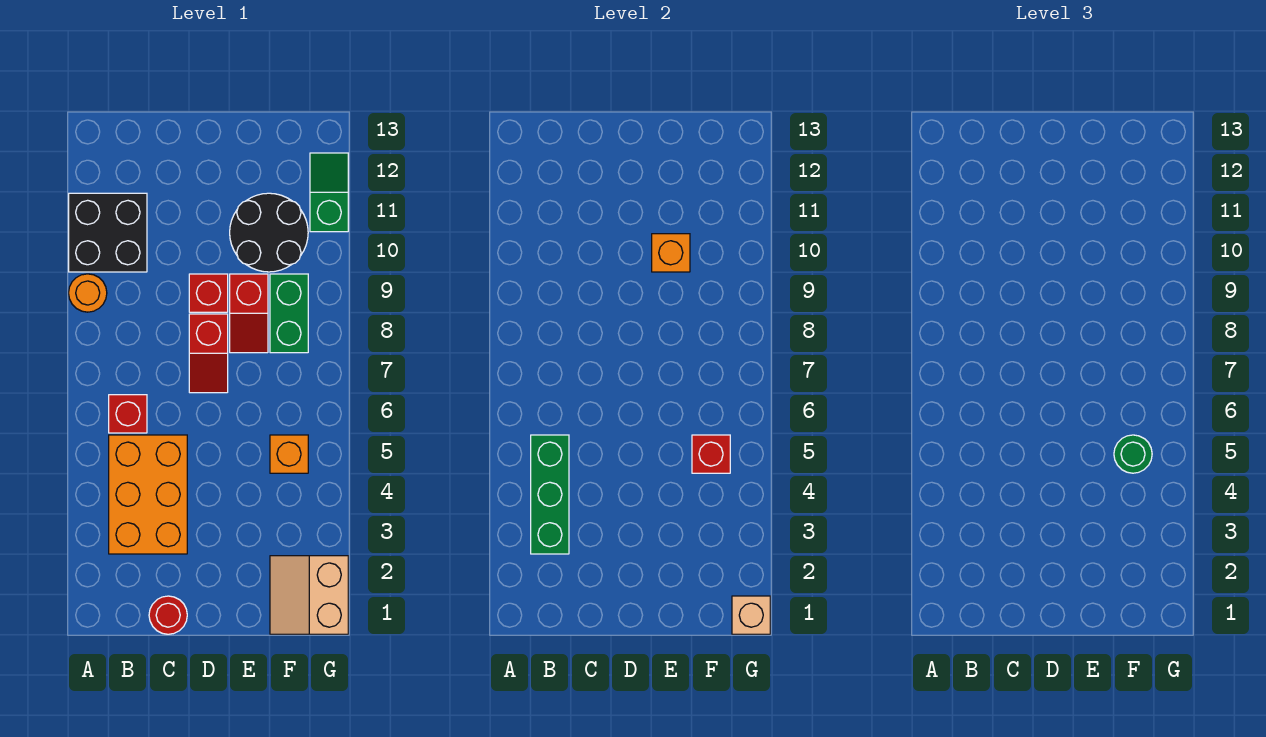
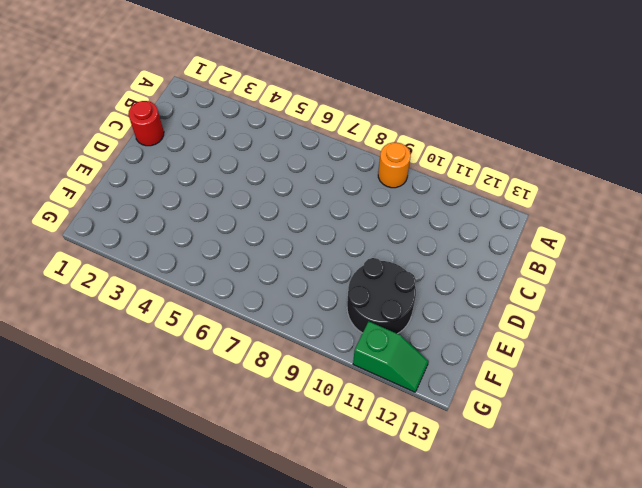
none -> black brick A10:B11 level 1
none -> orange brick B3:C5 level 1
none -> red brick B6 level 1

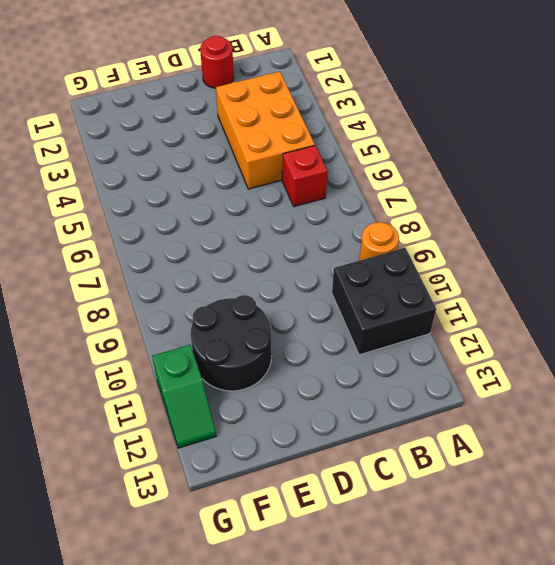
none -> red slope D7:D8 level 1 top 8
none -> red brick D9 level 1
none -> red slope E8:E9 level 1 top 9

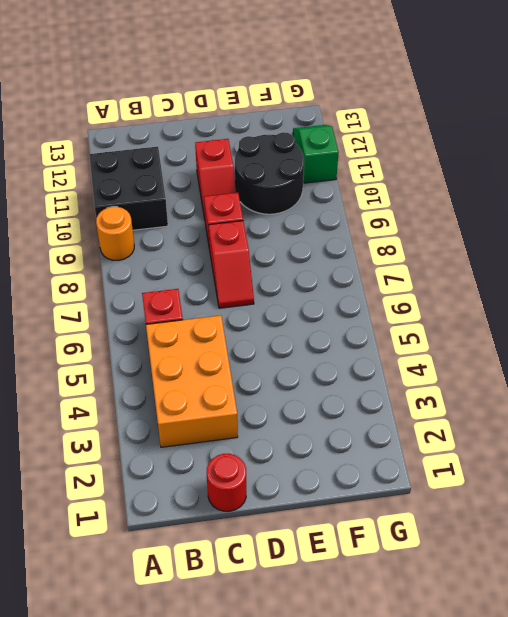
red slope D10:D11 level 1 top 11 -> red slope E8:E9 level 1 top 9
none -> tan slope F1:G2 level 1 top G
none -> orange brick F5 level 1
none -> green brick F8:F9 level 1

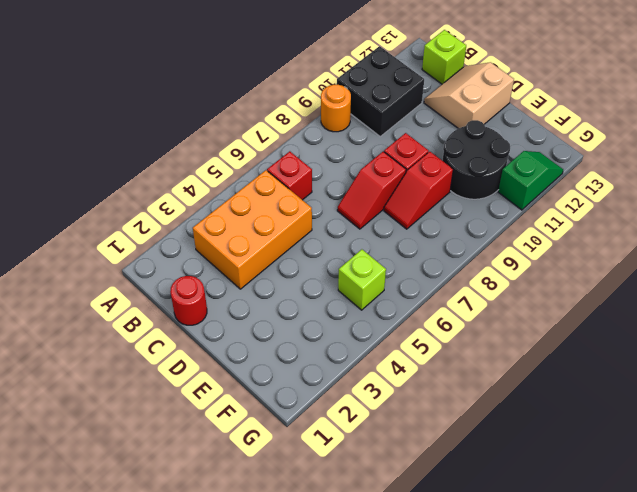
lime brick B13 level 1 -> none
tan slope C12:D13 level 1 top D -> tan slope F1:G2 level 1 top G
lime brick F5 level 1 -> orange brick F5 level 1
none -> green brick F8:F9 level 1
none -> green brick B3:B5 level 2
none -> orange brick E10 level 2

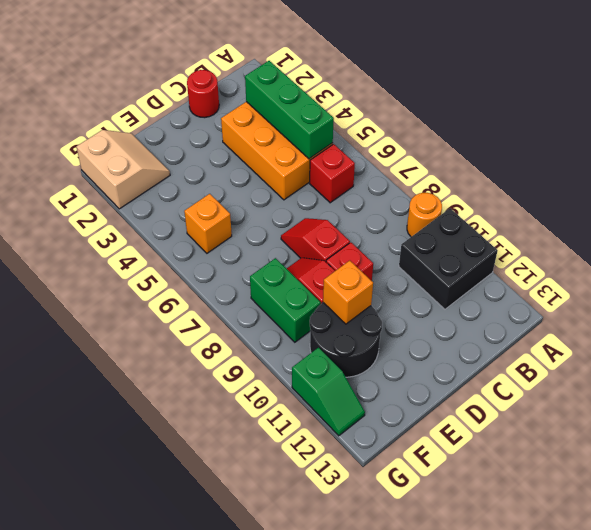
none -> red brick F5 level 2
none -> tan brick G1 level 2
none -> green round brick F5 level 3

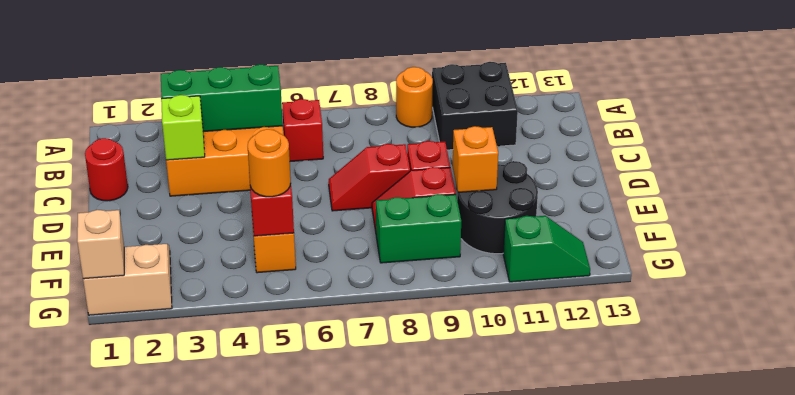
lime brick C3 level 2 -> none
orange round brick F5 level 3 -> green round brick F5 level 3

